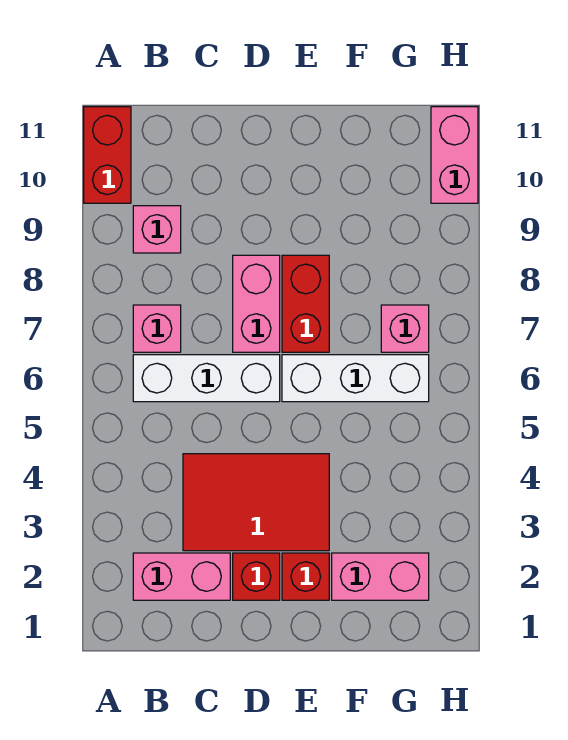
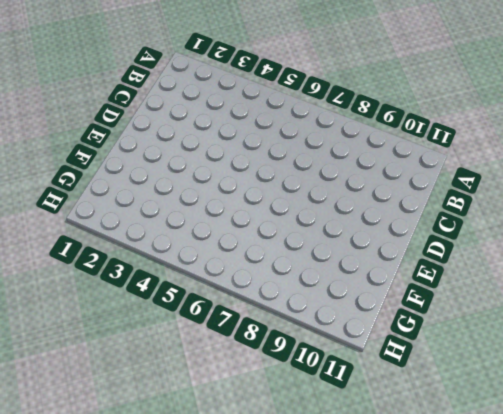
none -> red brick A10:A11 level 1
none -> pink brick B2:C2 level 1
none -> white brick B6:D6 level 1

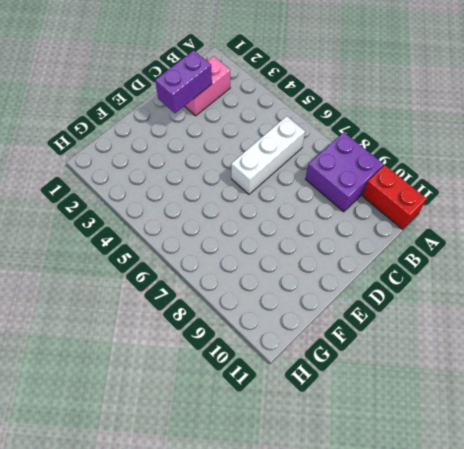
purple brick A8:B9 level 1 -> pink brick B9 level 1
purple brick C2:D2 level 2 -> none
none -> pink brick B7 level 1
none -> red tile C3:E4 level 1
none -> red brick D2 level 1

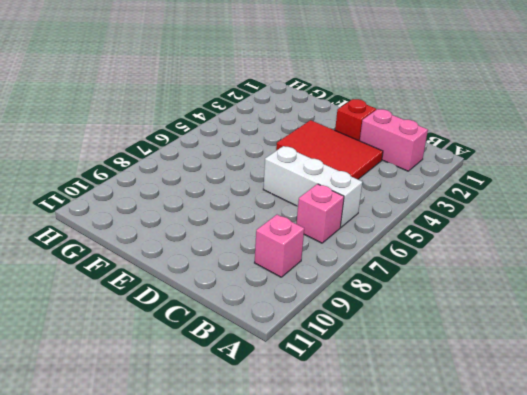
none -> red brick A10:A11 level 1
none -> pink brick D7:D8 level 1
none -> red brick E2 level 1

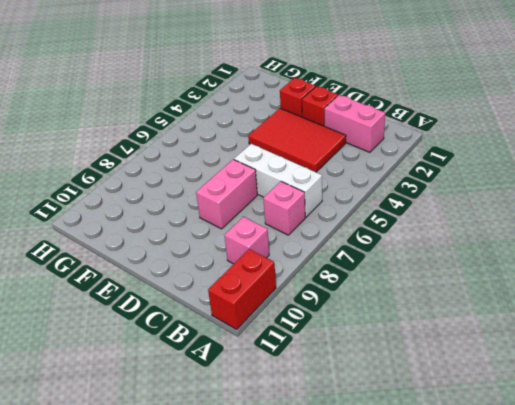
none -> white brick E6:G6 level 1
none -> red brick E7:E8 level 1
none -> pink brick F2:G2 level 1

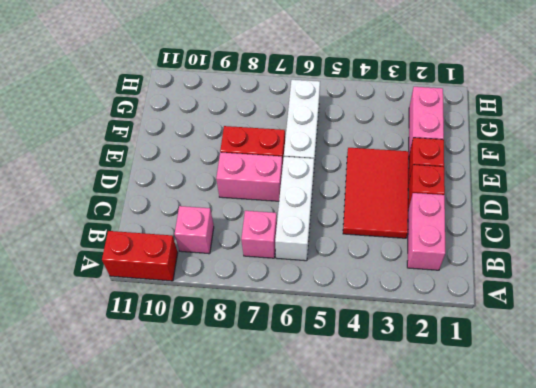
none -> pink brick G7 level 1
none -> pink brick H10:H11 level 1

